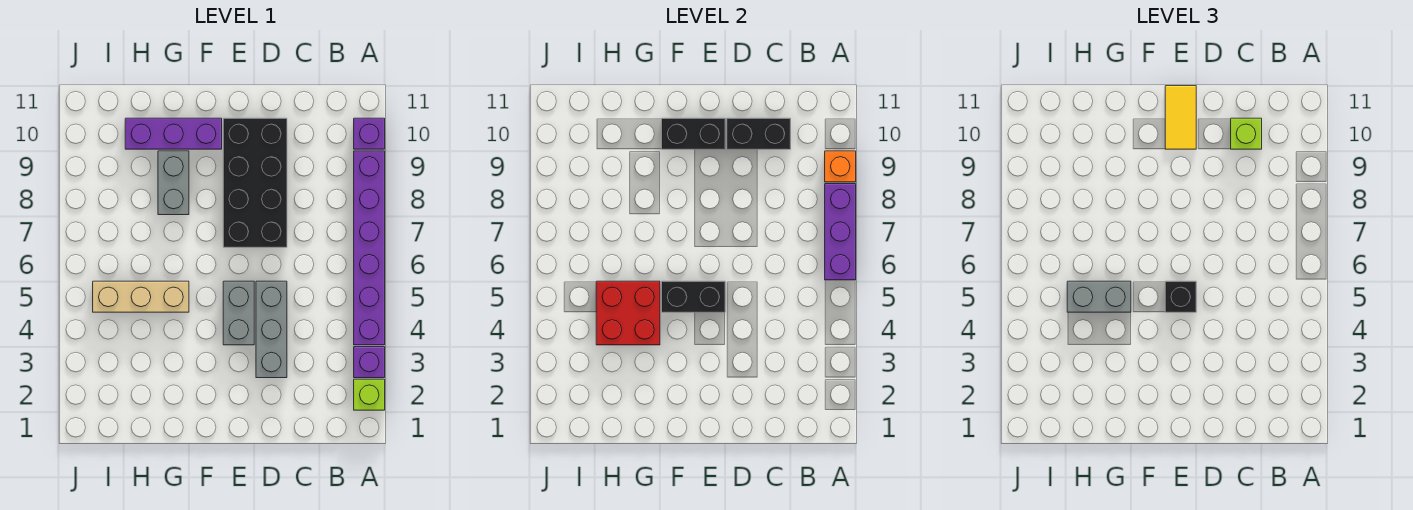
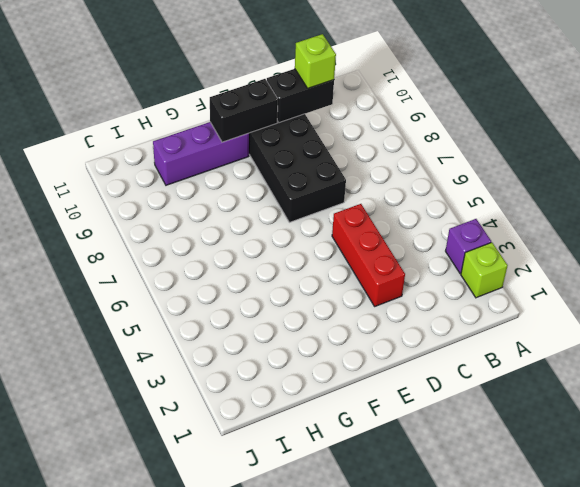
red brick D3:D5 level 1 -> grey brick D3:D5 level 1
none -> purple brick A4:A9 level 1
none -> purple brick A10 level 1
none -> grey brick E4:E5 level 1

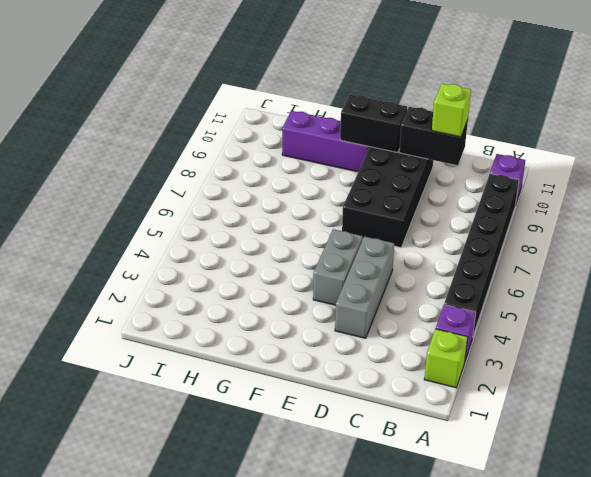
black brick A4:A9 level 1 -> purple brick A4:A9 level 1
none -> tan brick G5:I5 level 1
none -> grey brick G8:G9 level 1
none -> purple brick A6:A8 level 2

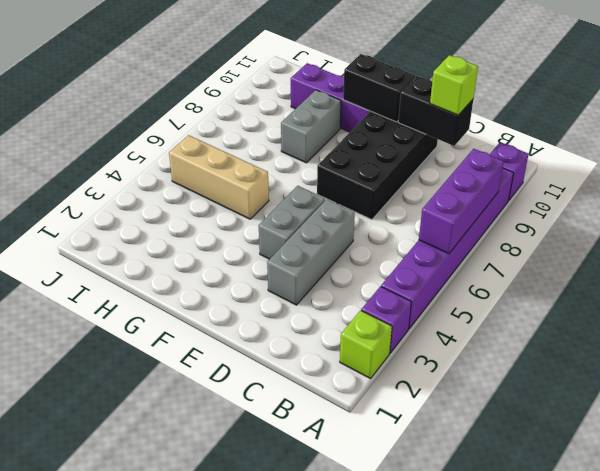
none -> orange brick A9 level 2
none -> black brick E5:F5 level 2
none -> red brick G4:H5 level 2

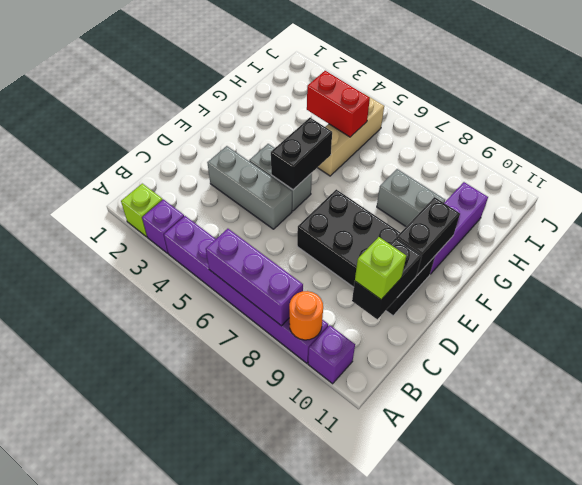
orange round brick A9 level 2 -> orange brick A9 level 2
red brick H4:H5 level 2 -> red brick G4:H5 level 2
none -> black brick E5 level 3
none -> yellow tile E10:E11 level 3
none -> grey brick G5:H5 level 3

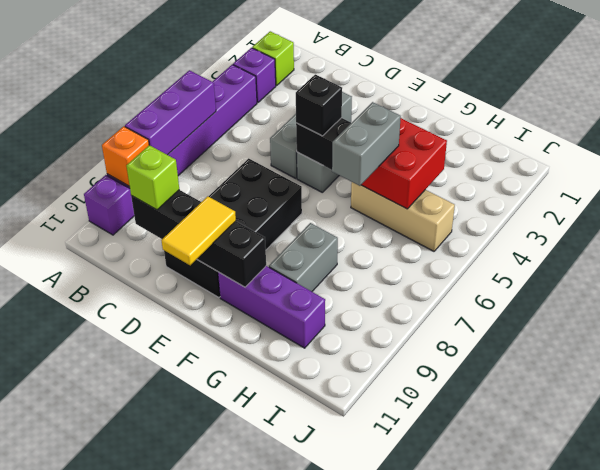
grey brick G5:G6 level 3 -> grey brick G5:H5 level 3

